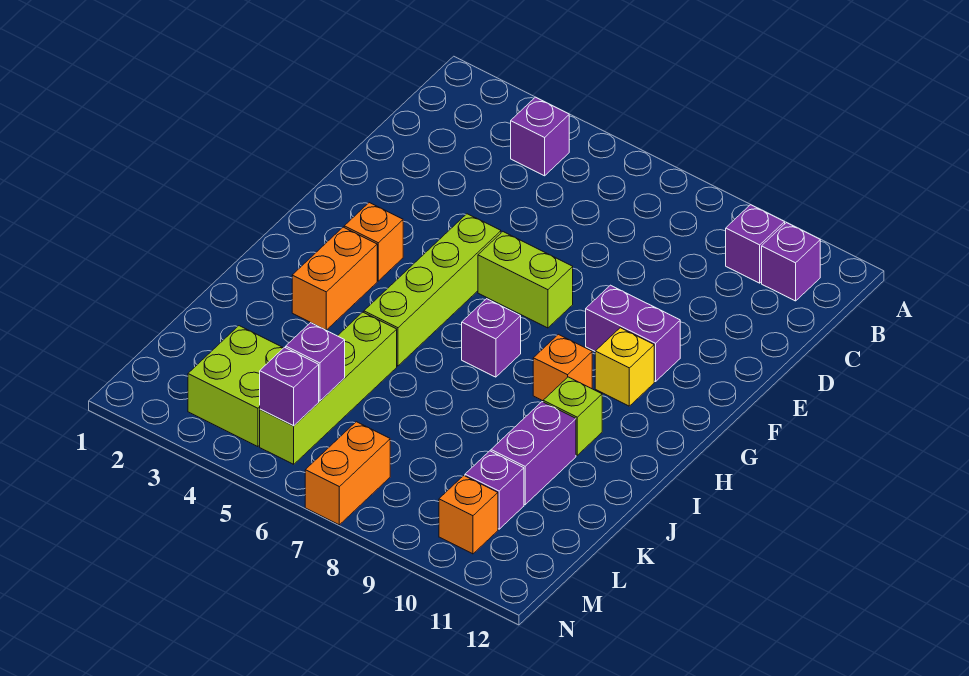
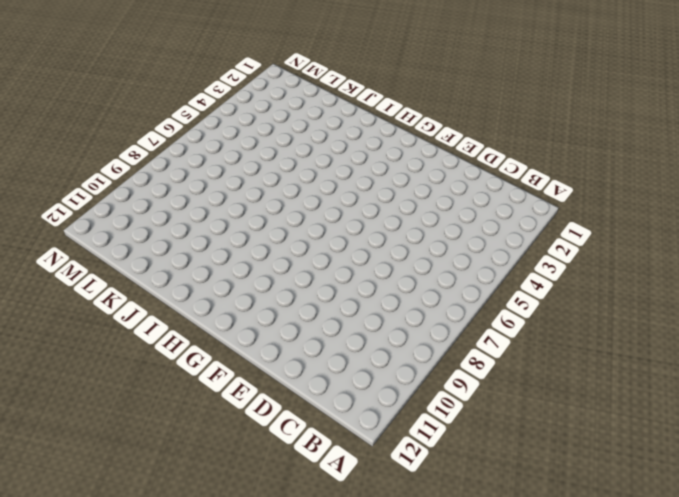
none -> purple brick B4 level 1
none -> purple brick B10 level 1
none -> purple brick B11 level 1

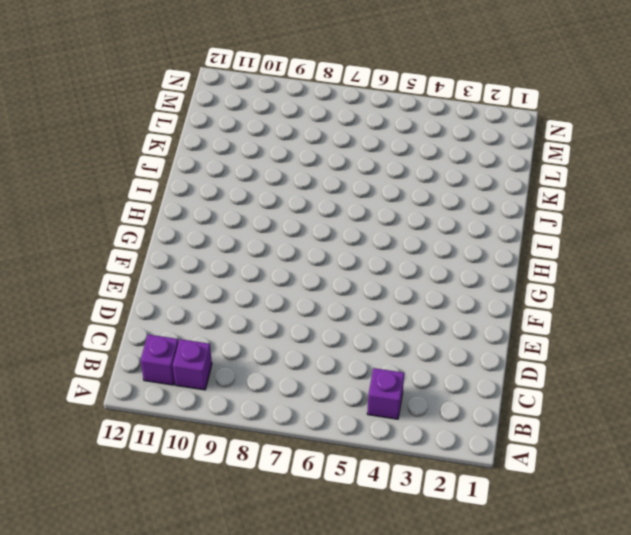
none -> lime brick F5:I5 level 1
none -> lime brick F6:F7 level 1
none -> purple brick F9:F10 level 1

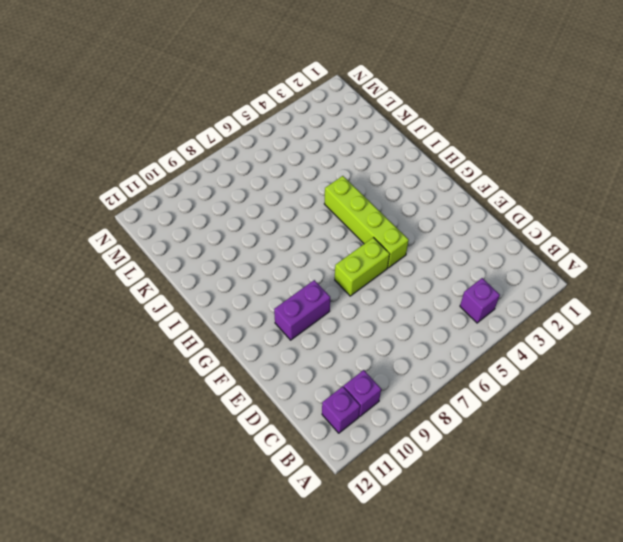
none -> orange brick G3 level 1
none -> yellow brick G10 level 1
none -> orange brick H3:I3 level 1

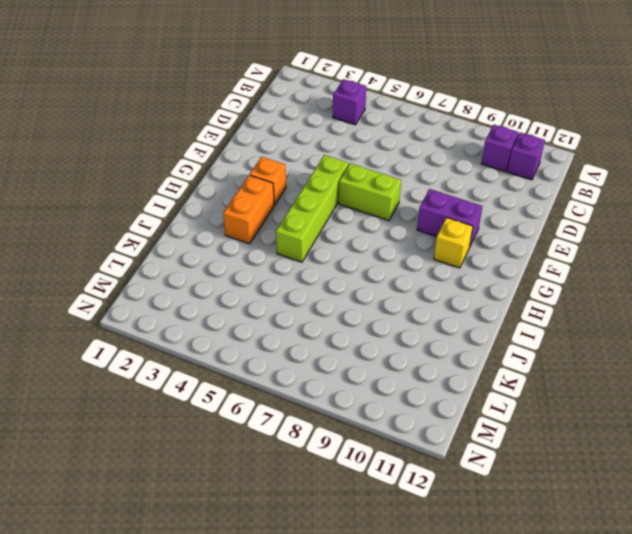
none -> purple brick H7 level 1
none -> orange brick H9 level 1
none -> lime brick I10 level 1

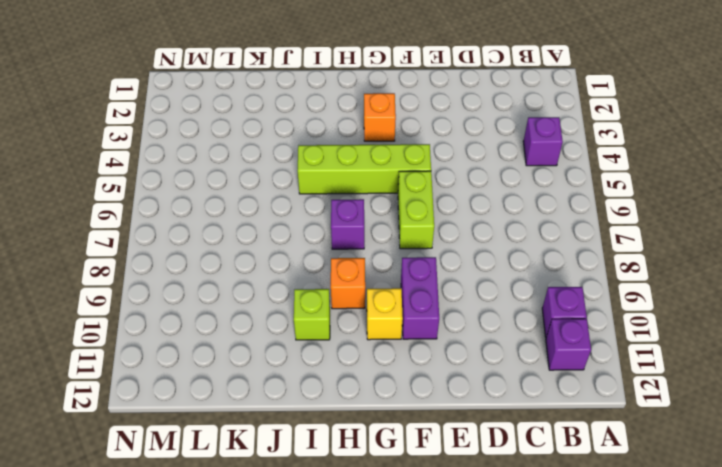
none -> orange brick H3:I3 level 1
none -> lime brick J5:M5 level 1
none -> purple brick J10:K10 level 1

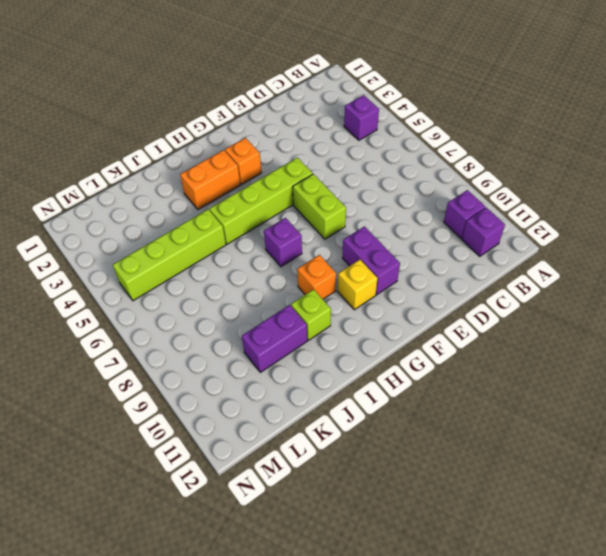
none -> lime brick L3:M4 level 1
none -> purple brick L10 level 1
none -> orange brick M7:N7 level 1

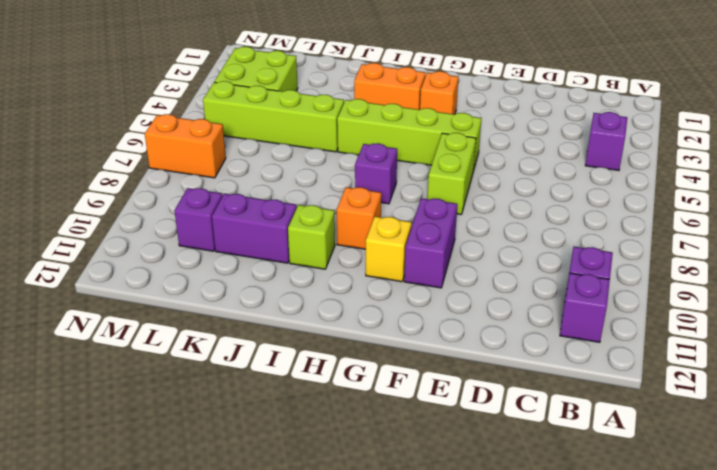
none -> orange brick M10 level 1
none -> purple brick L5 level 2
none -> purple brick M5 level 2

